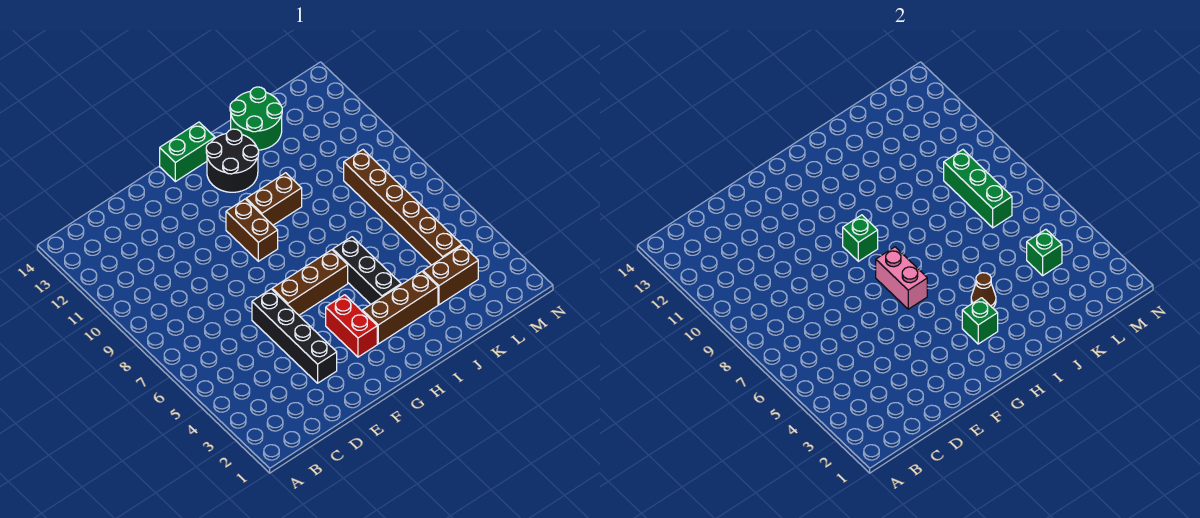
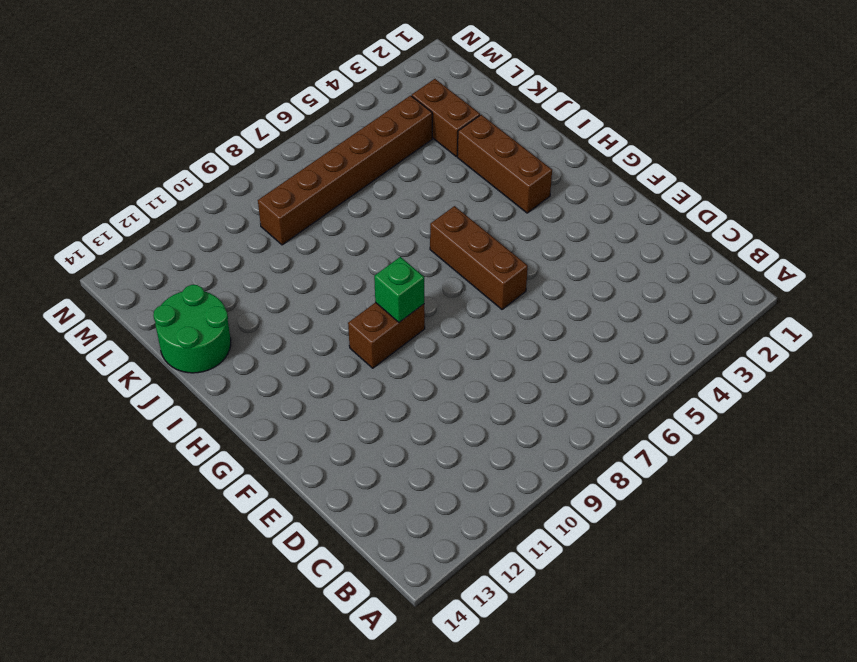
none -> black brick E3:E6 level 1
none -> red brick G3:G4 level 1
none -> green brick G14:H14 level 1

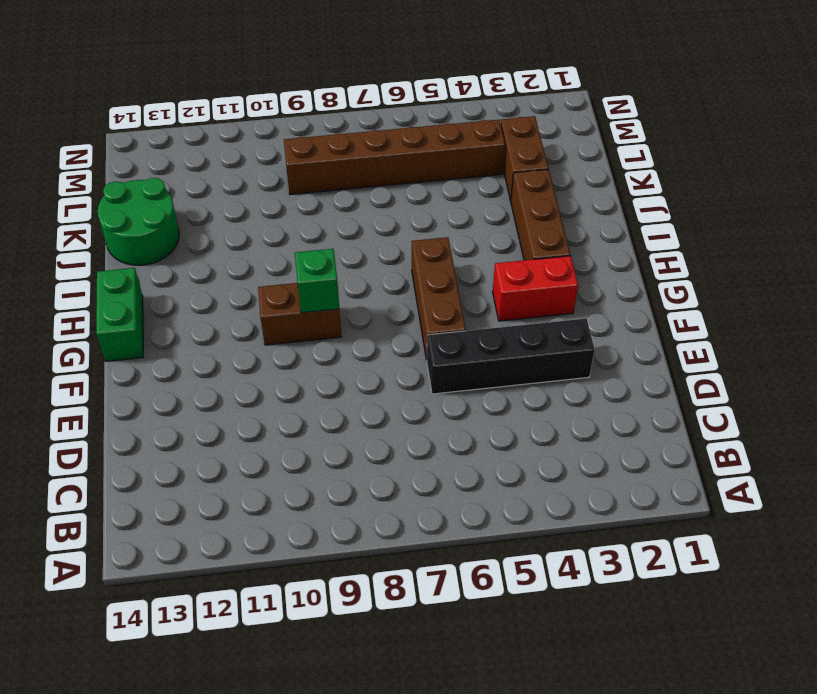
none -> brown brick H10:I10 level 1
none -> black round brick H12:I13 level 1
none -> black brick I4:I6 level 1

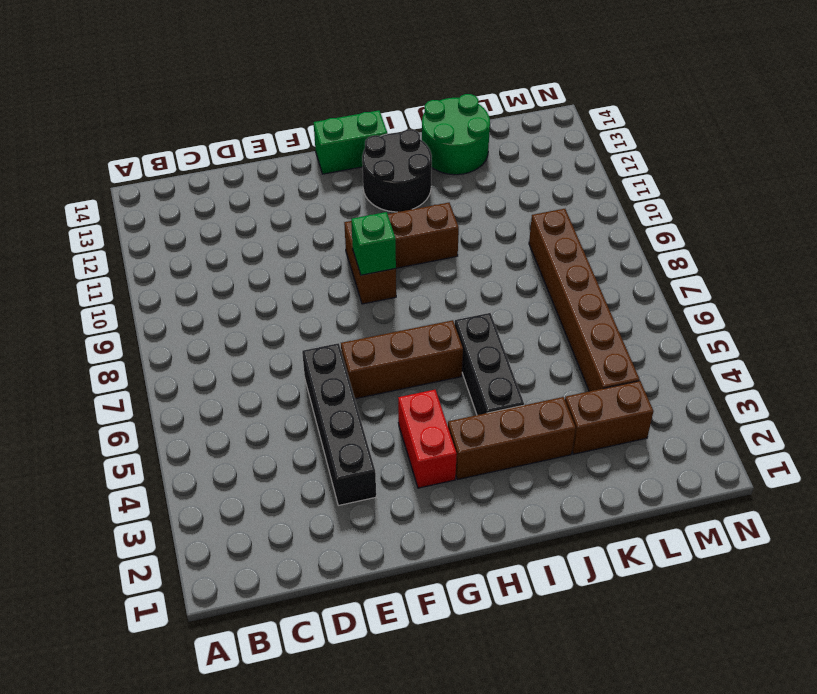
none -> pink brick G6:G7 level 2
none -> green brick H3 level 2
none -> brown cone I4 level 2

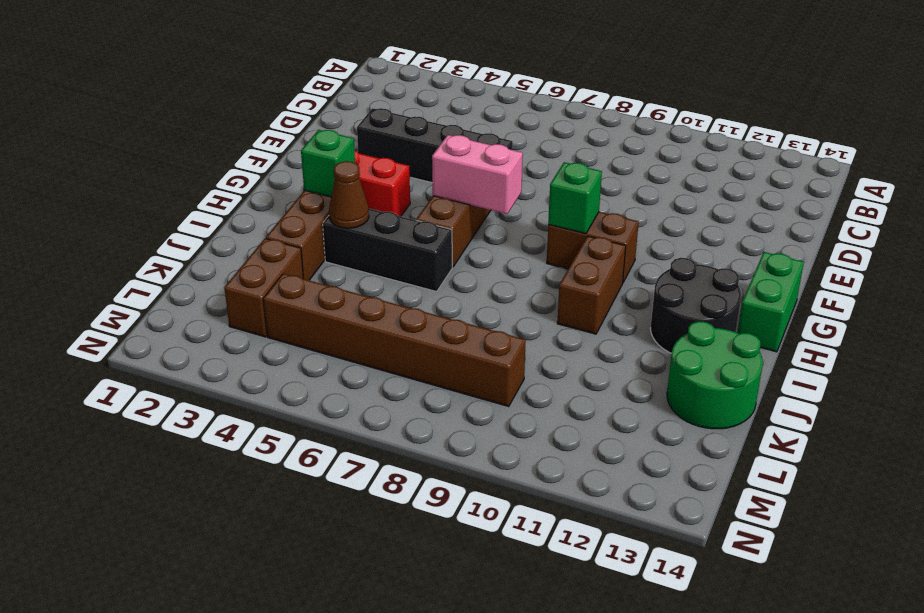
none -> green brick L4 level 2
none -> green brick L7:L9 level 2

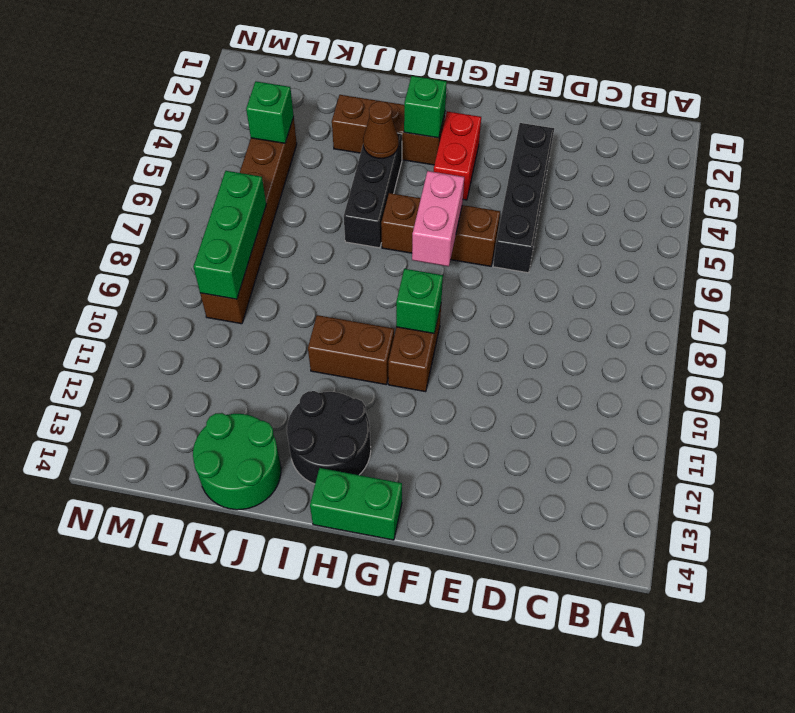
none -> brown brick K3:L3 level 1

